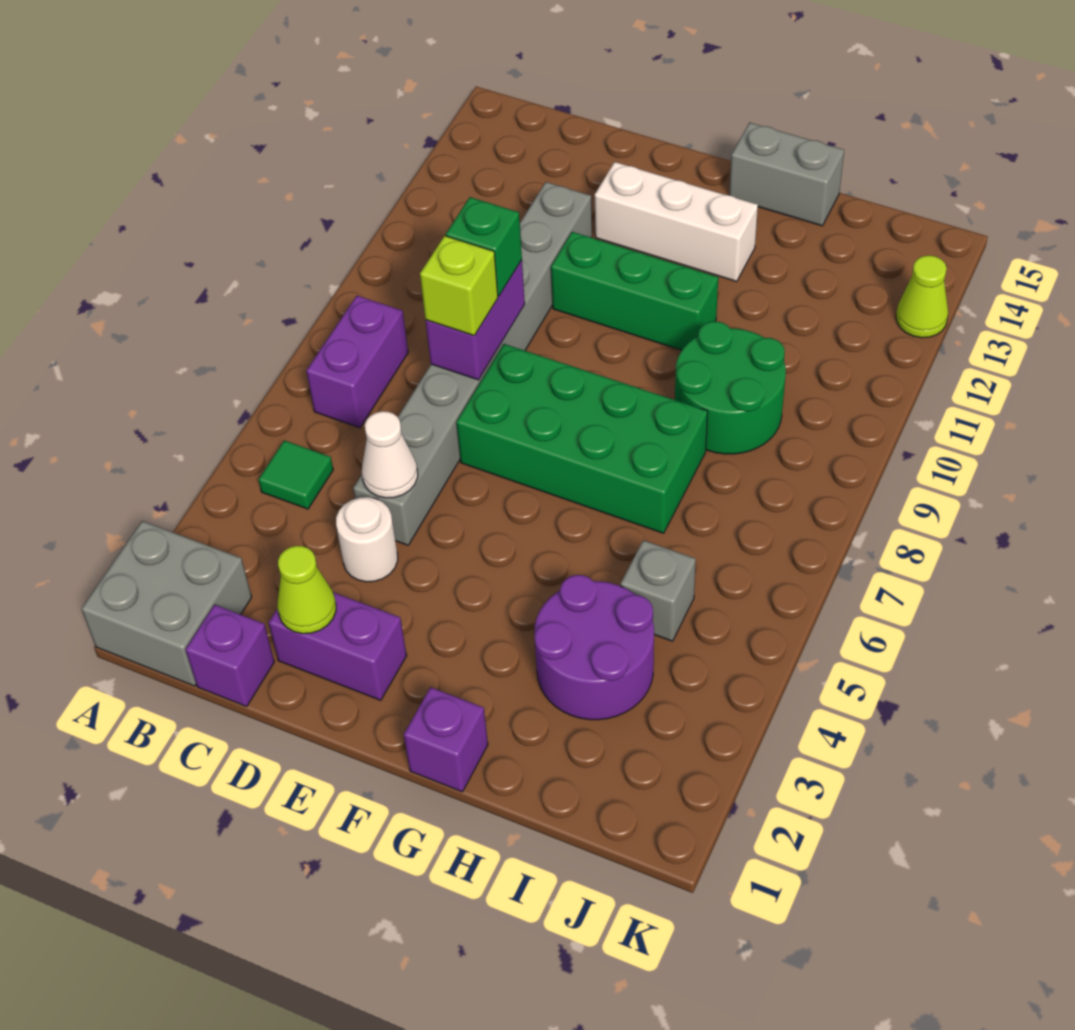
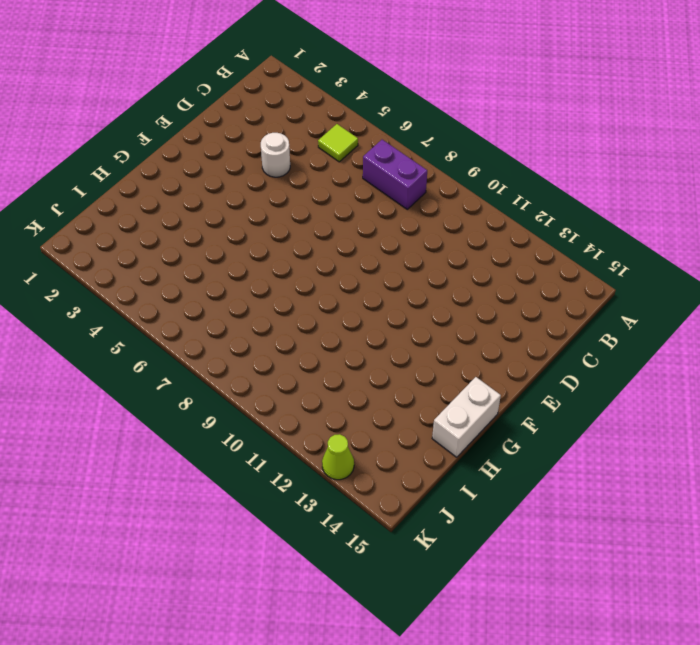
lime tile B5 level 1 -> green tile B5 level 1
white brick G15:H15 level 1 -> grey brick G15:H15 level 1
none -> grey brick A1:B2 level 1
none -> purple brick C1 level 1
none -> purple brick D2:E2 level 1

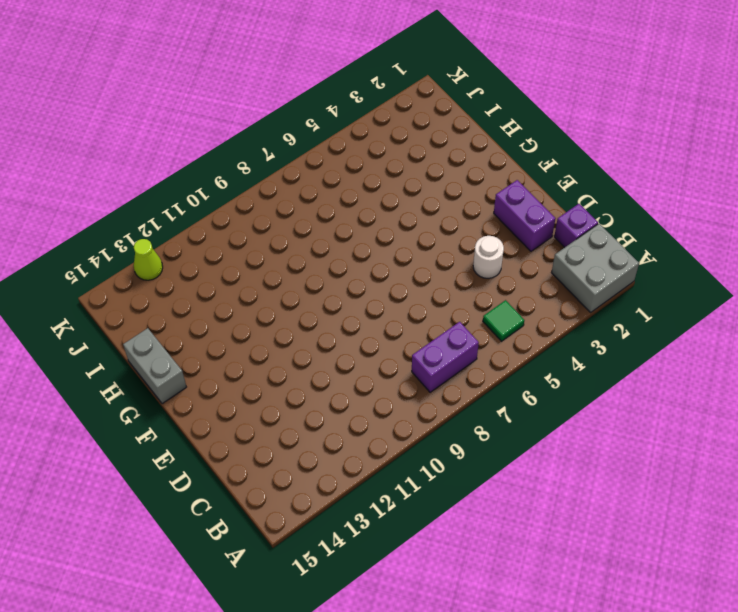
none -> grey brick D5:D12 level 1
none -> green brick E7:H8 level 1
none -> green brick E11:G11 level 1

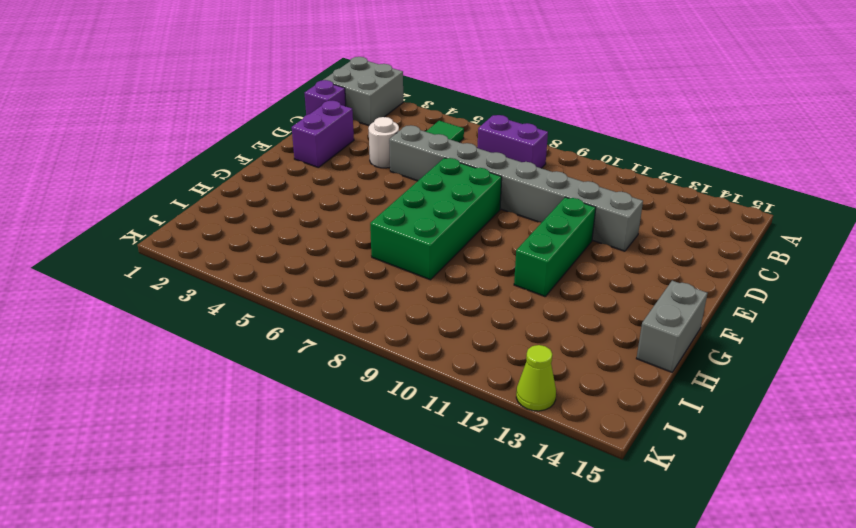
none -> white brick E13:G13 level 1
none -> purple brick G1 level 1
none -> purple round brick H3:I4 level 1

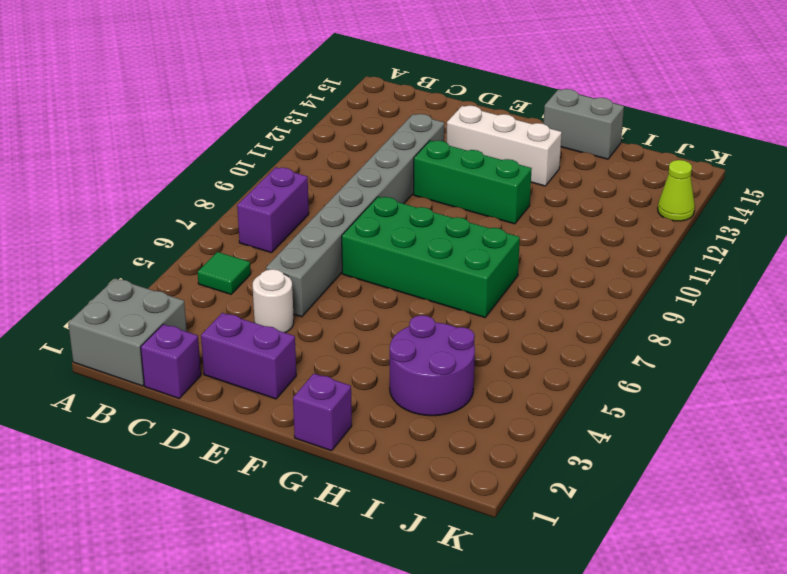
none -> green round brick H9:I10 level 1
none -> grey brick I5 level 1
none -> lime cone D2 level 2

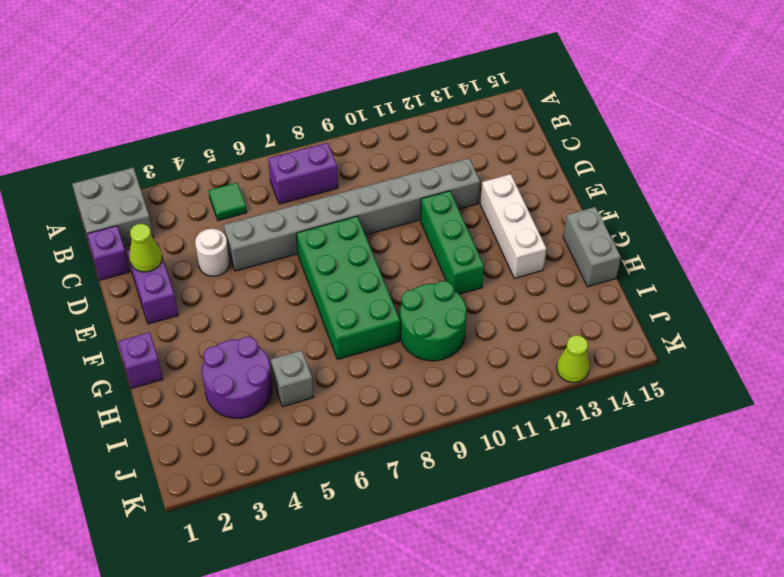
none -> white cone D5 level 2
none -> purple brick D8:D9 level 2
none -> lime brick D8 level 3

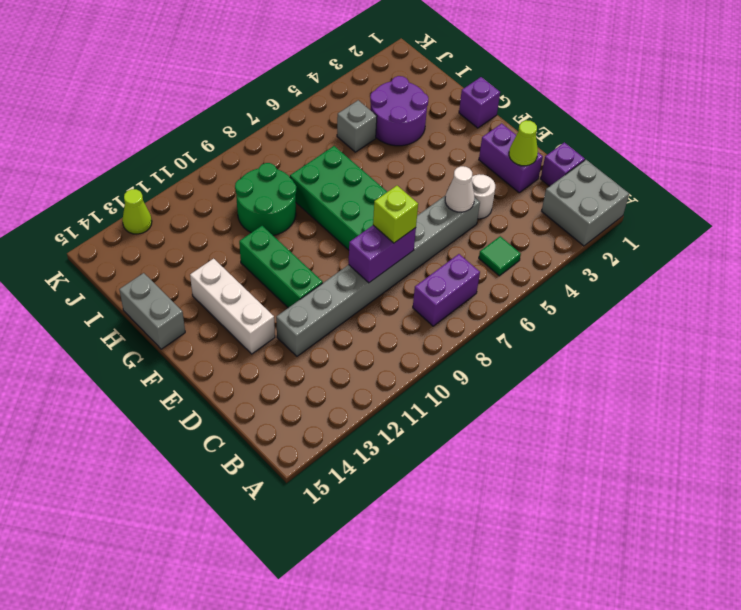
none -> green brick D9 level 3

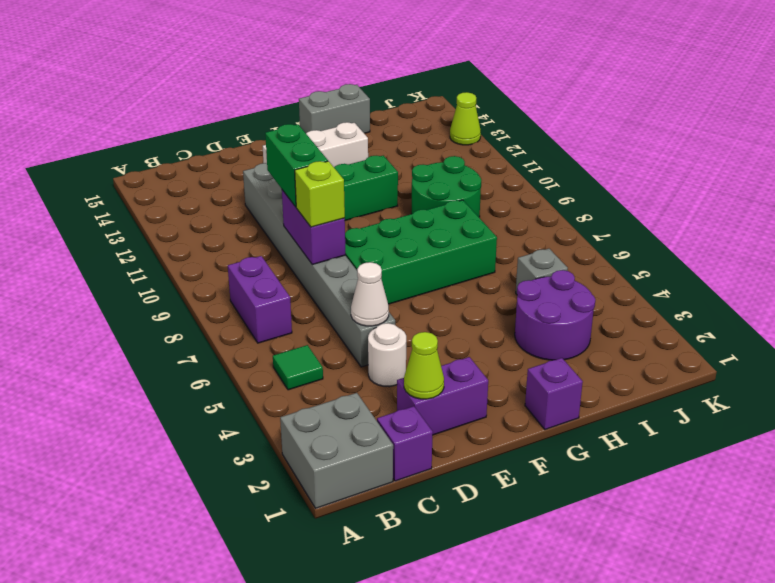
green brick D9:D10 level 3 -> green brick D9 level 3

